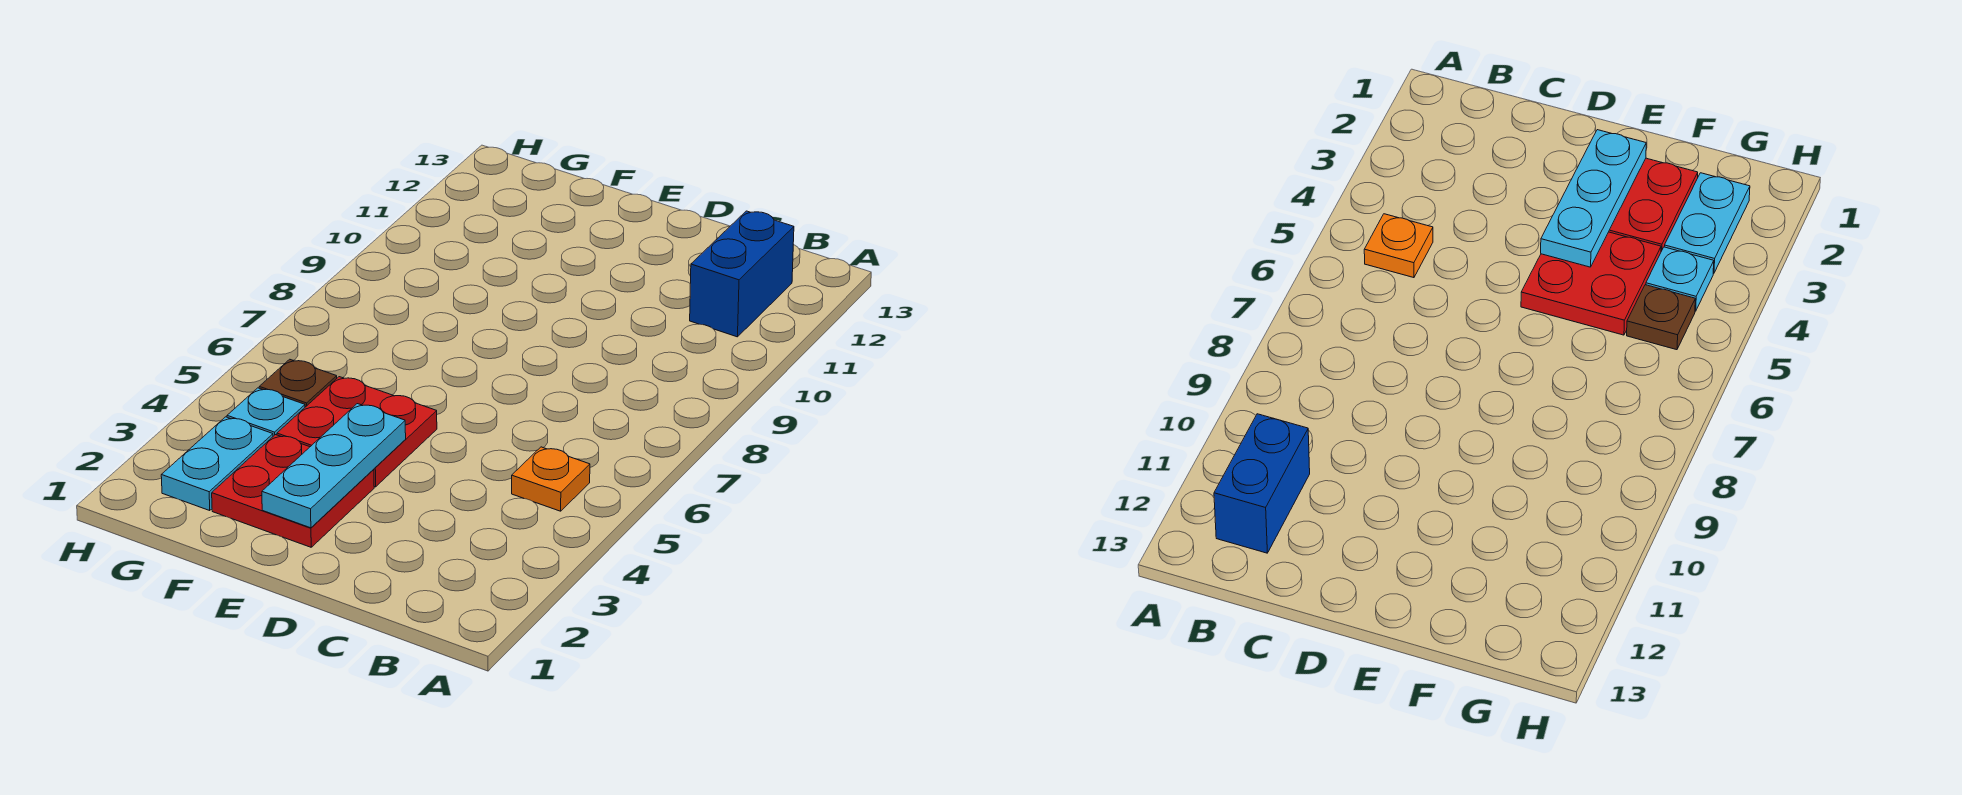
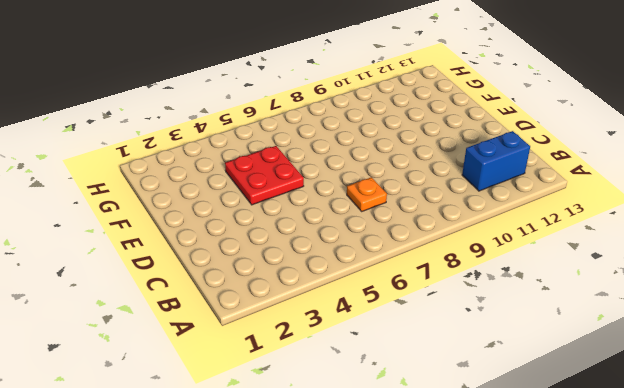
orange plate C7 level 1 -> orange plate B5 level 1
none -> red plate E2:F3 level 1
none -> cyan plate G2:G3 level 1

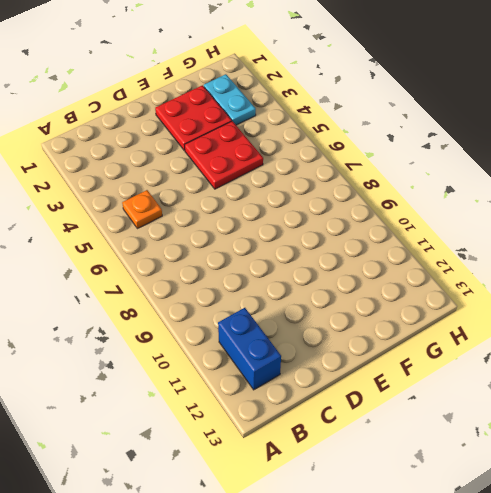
none -> cyan plate G4 level 1
none -> brown plate G5 level 1

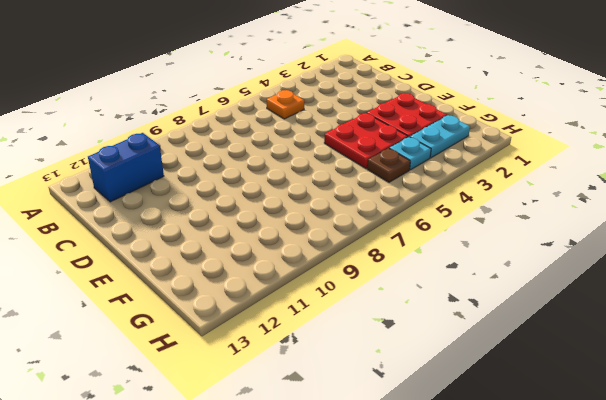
none -> cyan plate E2:E4 level 2

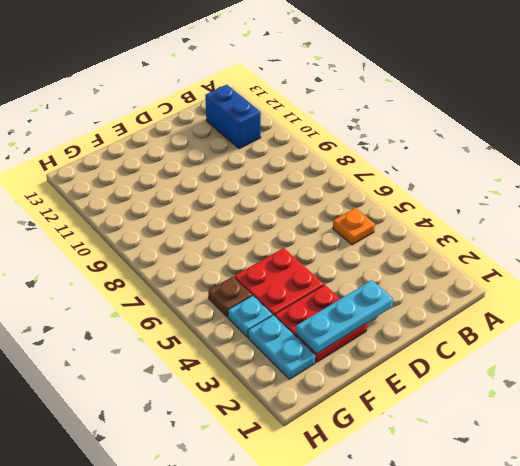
cyan plate D2:F2 level 2 -> cyan plate E2:E4 level 2

